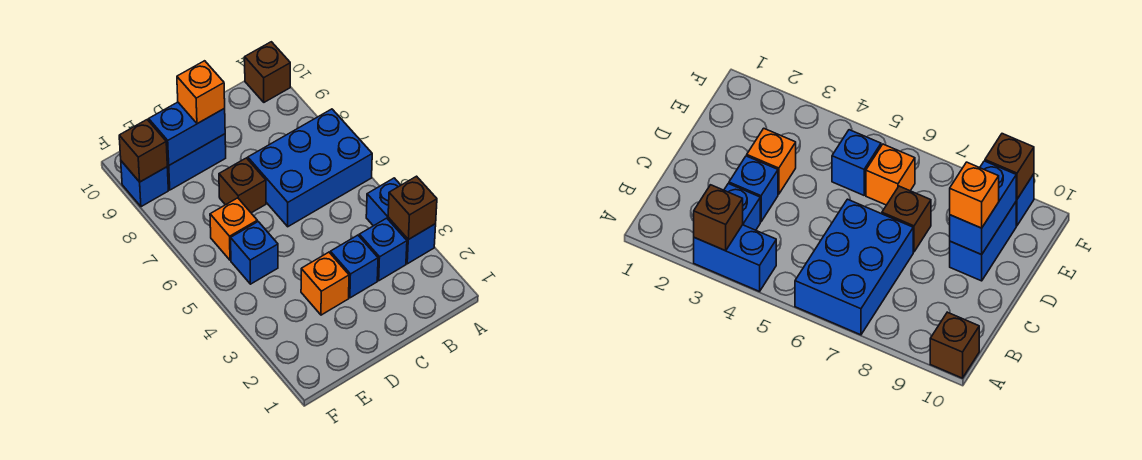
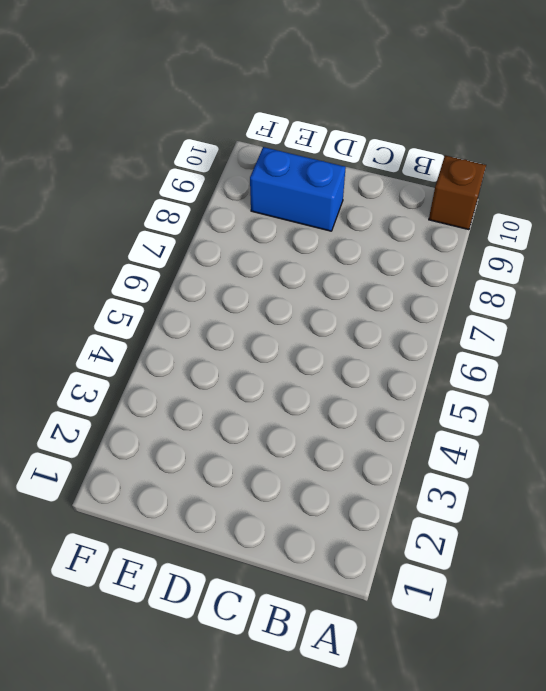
none -> blue brick A3:A4 level 1
none -> blue brick A6:C7 level 1
none -> blue brick B3 level 1

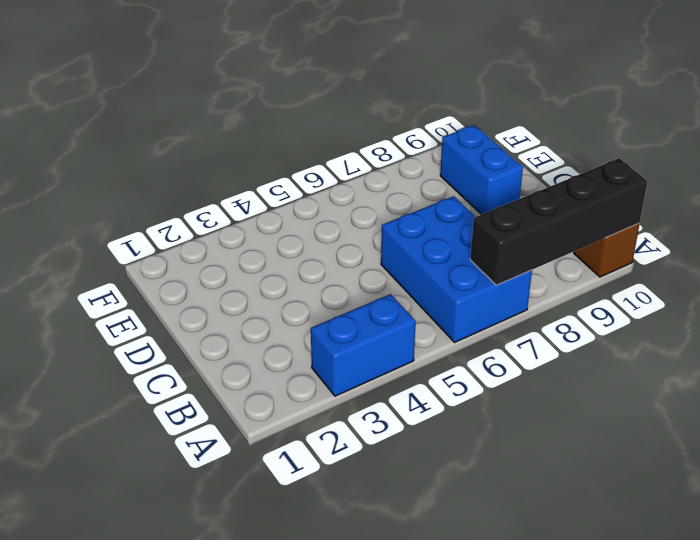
black brick A7:A10 level 2 -> none
none -> blue brick B3 level 1
none -> blue brick C3 level 1
none -> orange brick D3 level 1

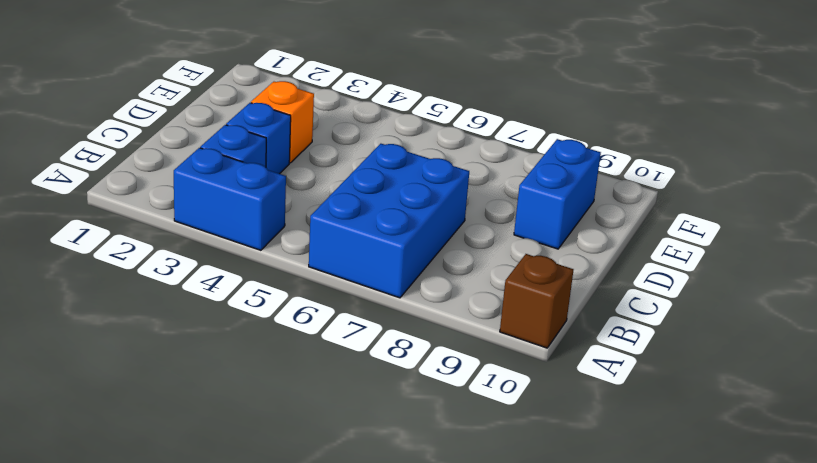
none -> brown brick D7 level 1
none -> blue brick E5 level 1
none -> orange brick E6 level 1

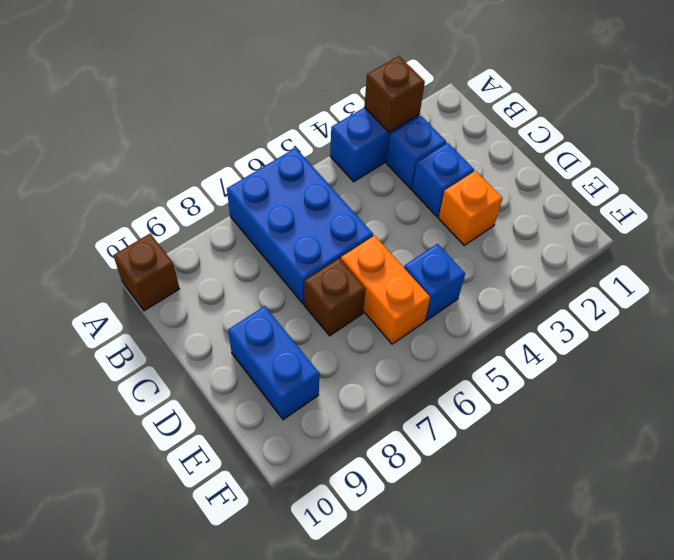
orange brick D6:E6 level 1 -> orange brick E6 level 1
none -> blue brick F9 level 1
none -> blue brick D9:E9 level 2
none -> brown brick F9 level 2

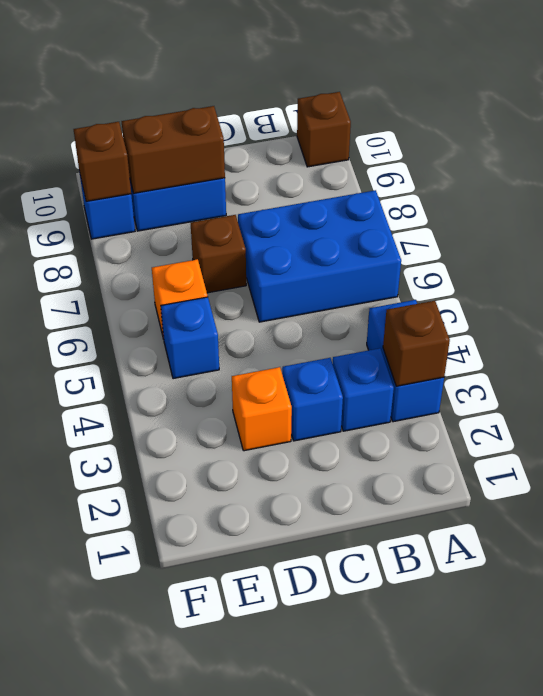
brown brick D9:E9 level 2 -> blue brick D9:E9 level 2
none -> orange brick D9 level 3

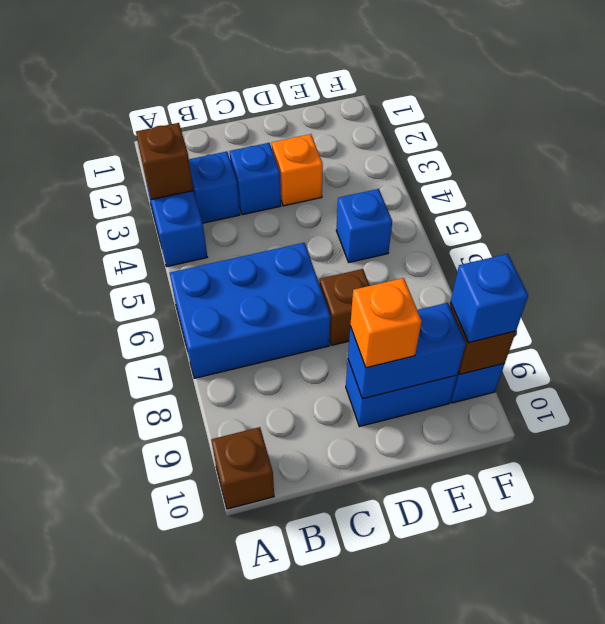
blue brick F9 level 3 -> none
none -> orange brick E6 level 1

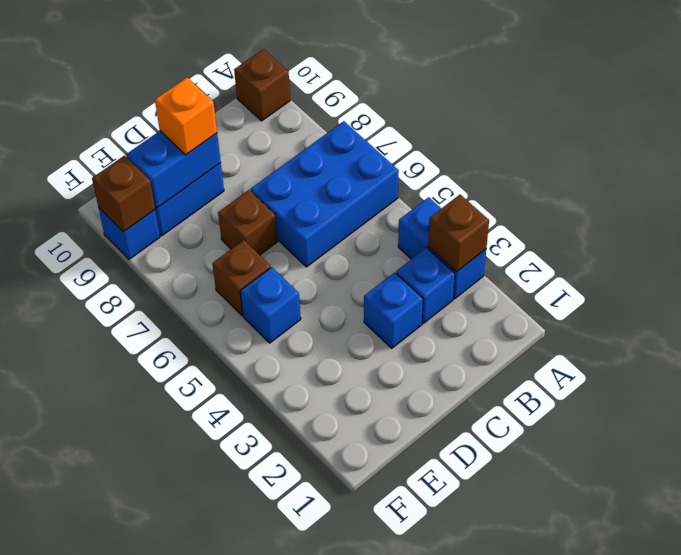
brown brick E6 level 1 -> orange brick E6 level 1
none -> orange brick D3 level 1

